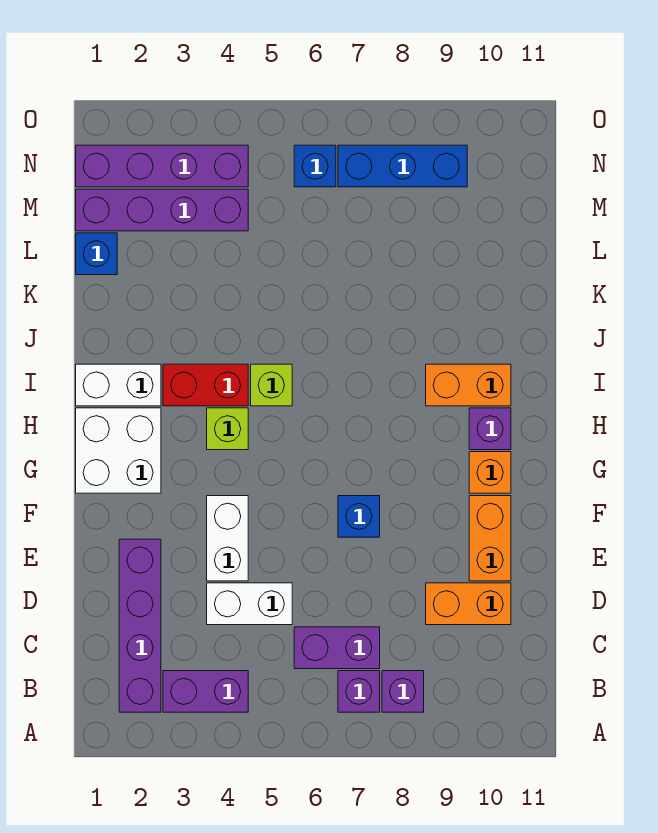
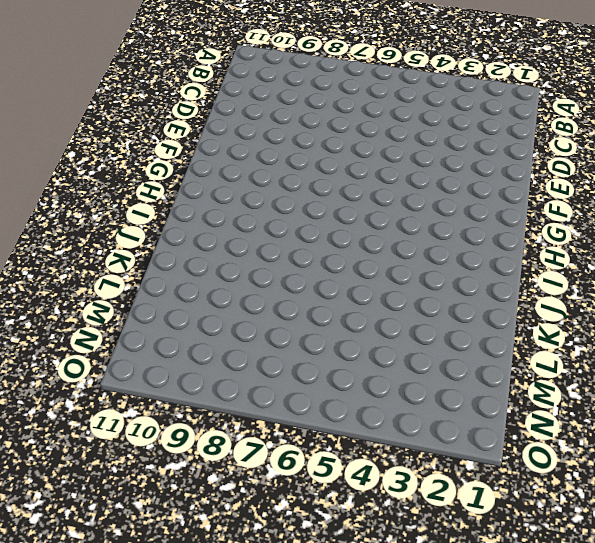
none -> purple brick B2:E2 level 1
none -> purple brick B3:B4 level 1
none -> purple brick B7 level 1

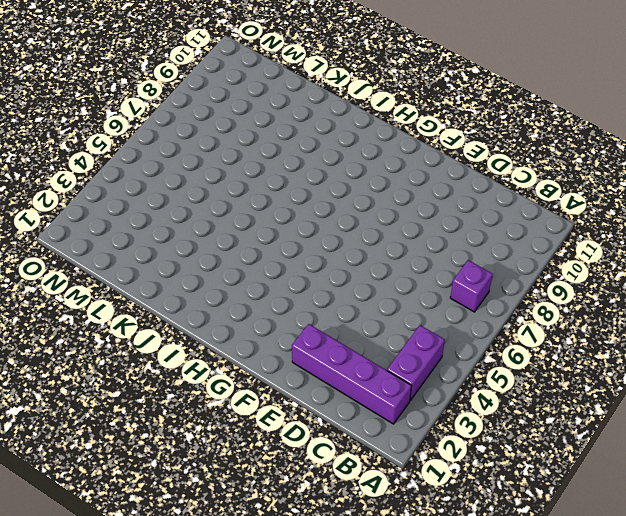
none -> purple brick B8 level 1
none -> purple brick C6:C7 level 1
none -> white brick D4:D5 level 1

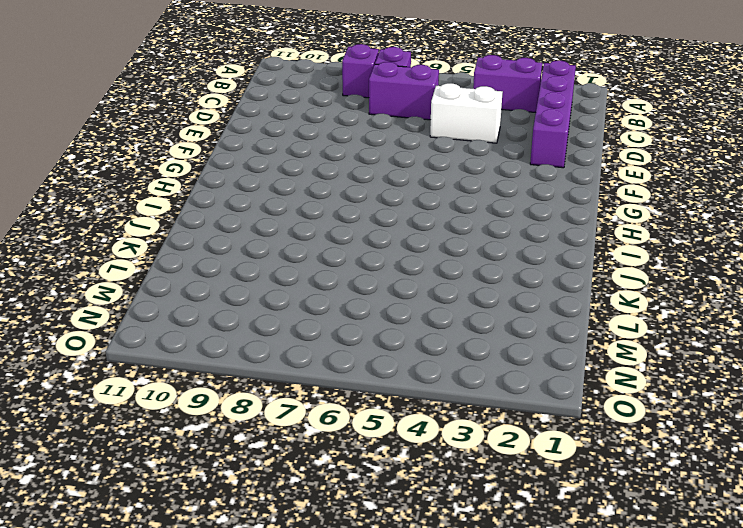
none -> orange brick D9:D10 level 1
none -> white brick E4:F4 level 1
none -> orange brick E10:F10 level 1

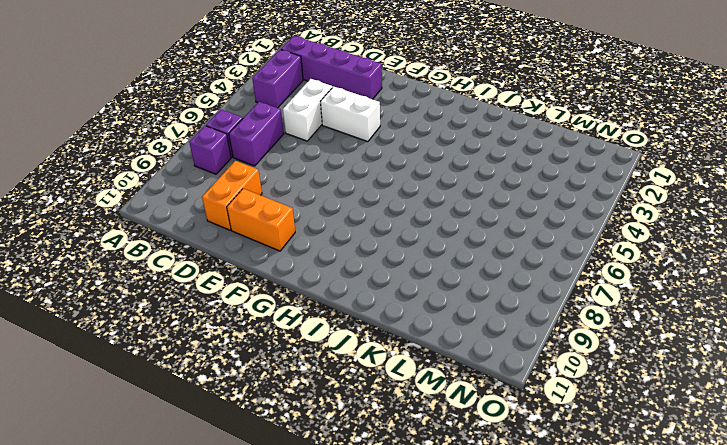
none -> blue brick F7 level 1
none -> white brick G1:H2 level 1
none -> orange brick G10 level 1

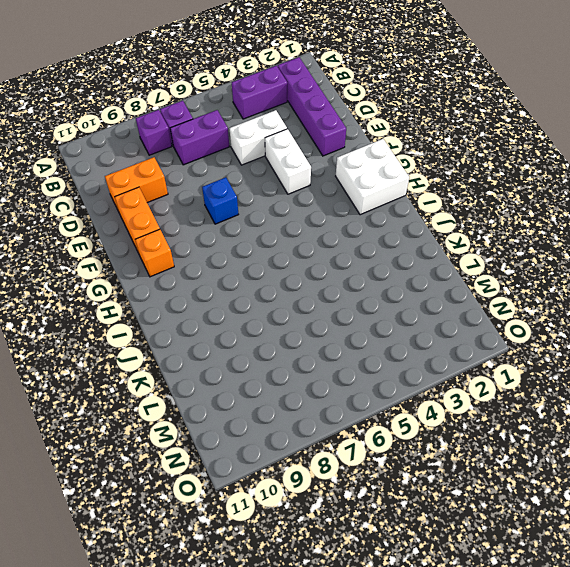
none -> lime brick H4 level 1
none -> purple brick H10 level 1
none -> white brick I1:I2 level 1

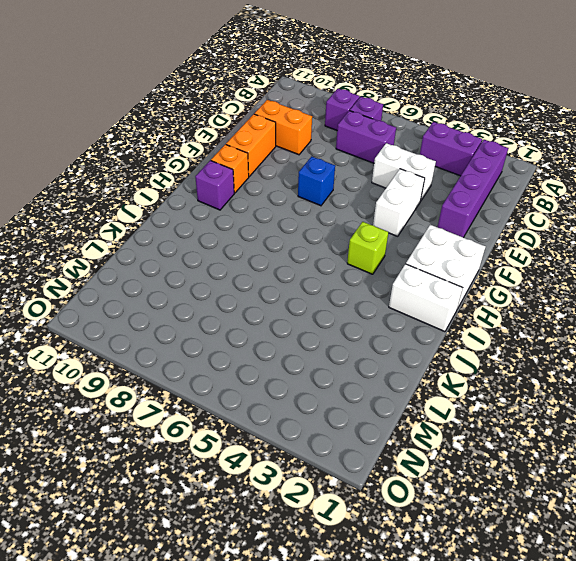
none -> red brick I3:I4 level 1
none -> lime brick I5 level 1
none -> orange brick I9:I10 level 1

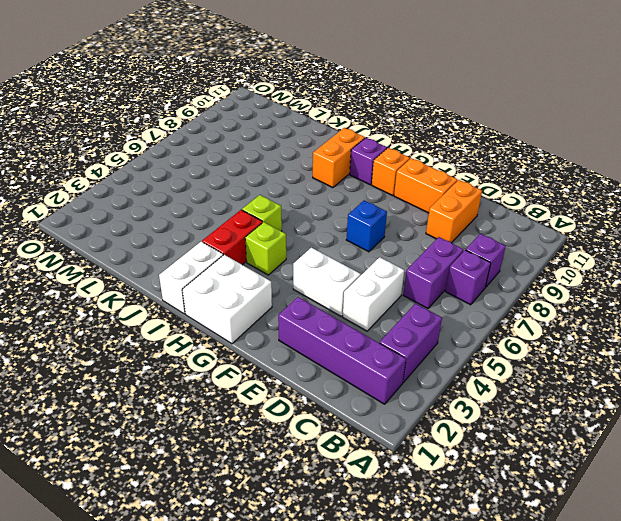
none -> blue brick L1 level 1
none -> purple brick M1:M4 level 1
none -> purple brick N1:N4 level 1

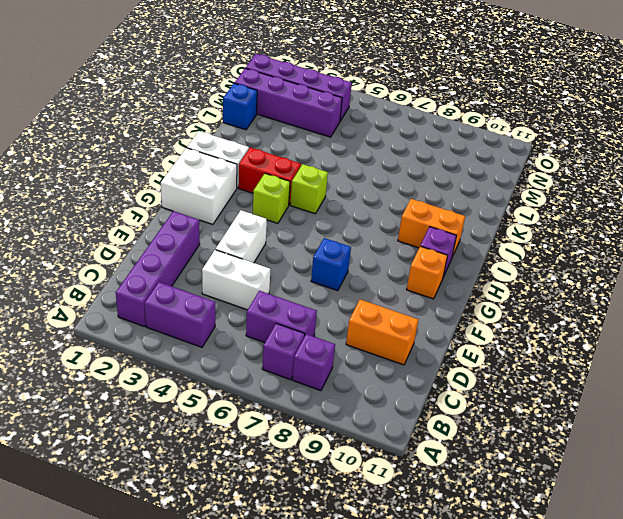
none -> orange brick E10:F10 level 1
none -> blue brick N6 level 1
none -> blue brick N7:N9 level 1

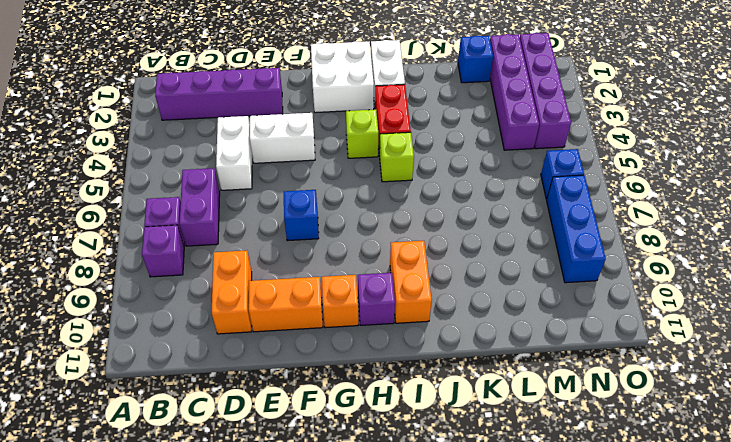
none -> purple brick B3:B4 level 1

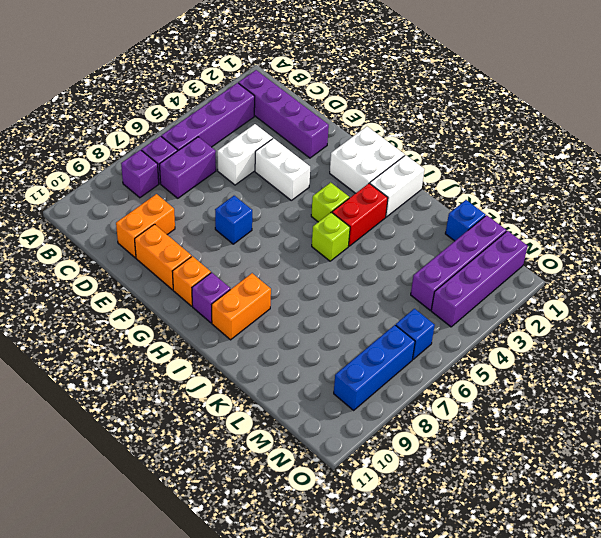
purple brick B3:B6 level 1 -> purple brick B3:B4 level 1

